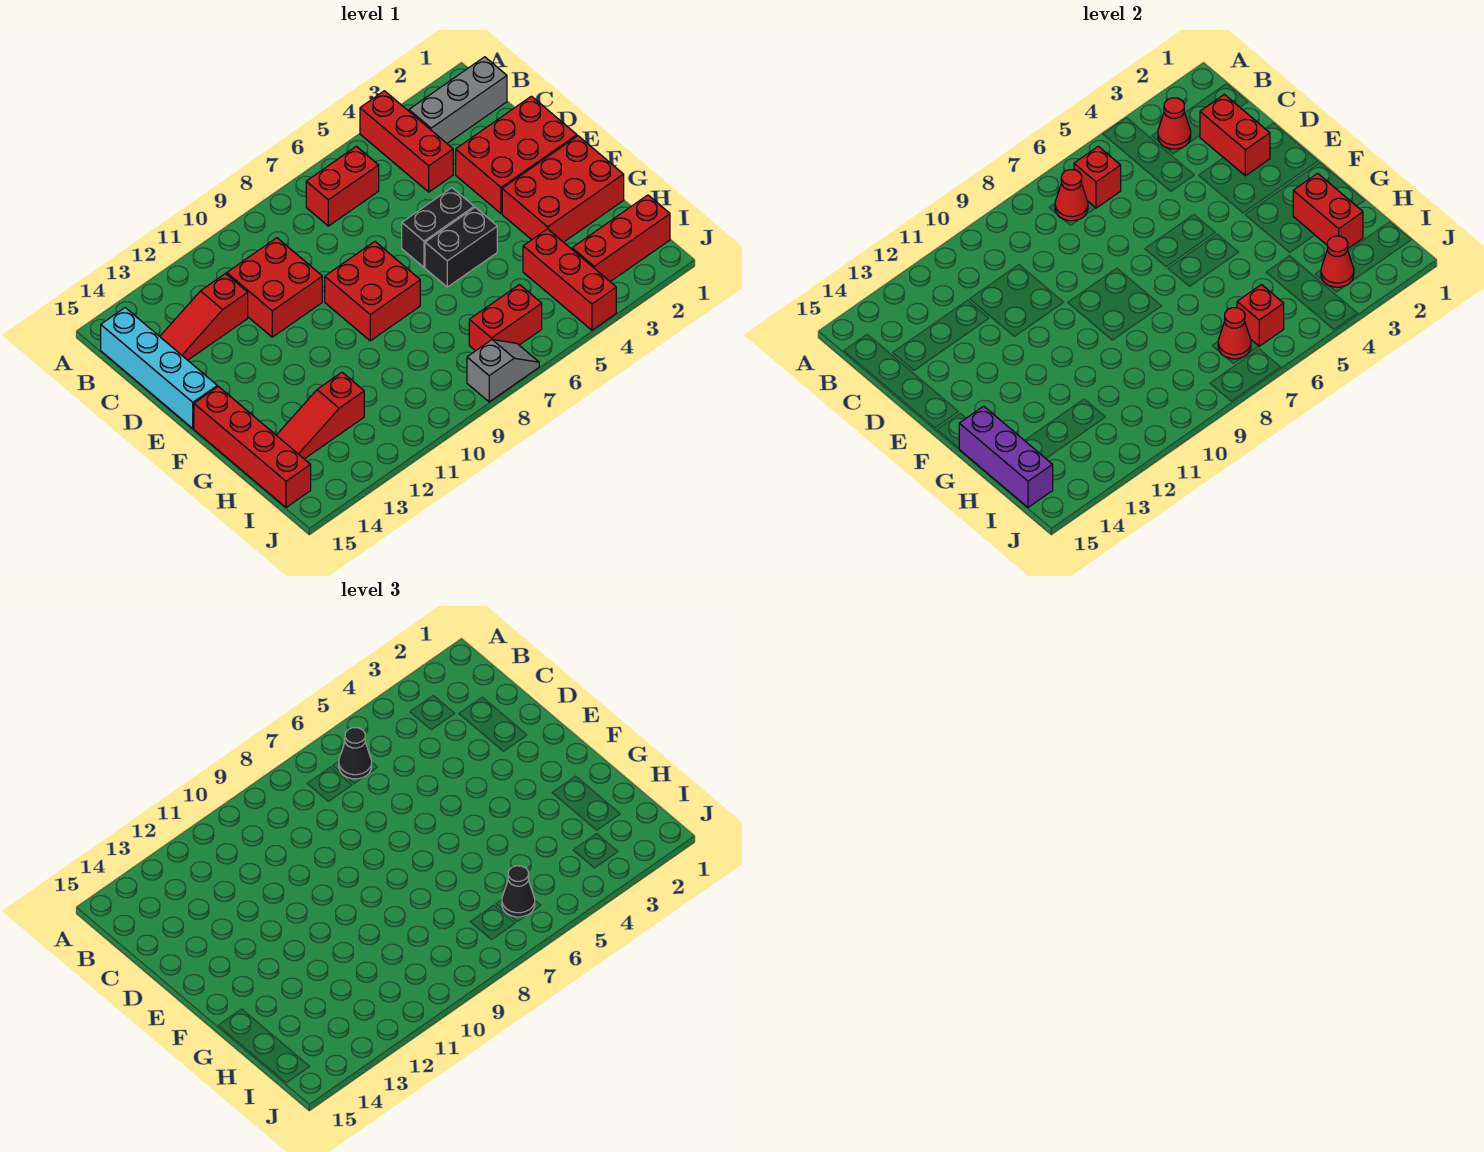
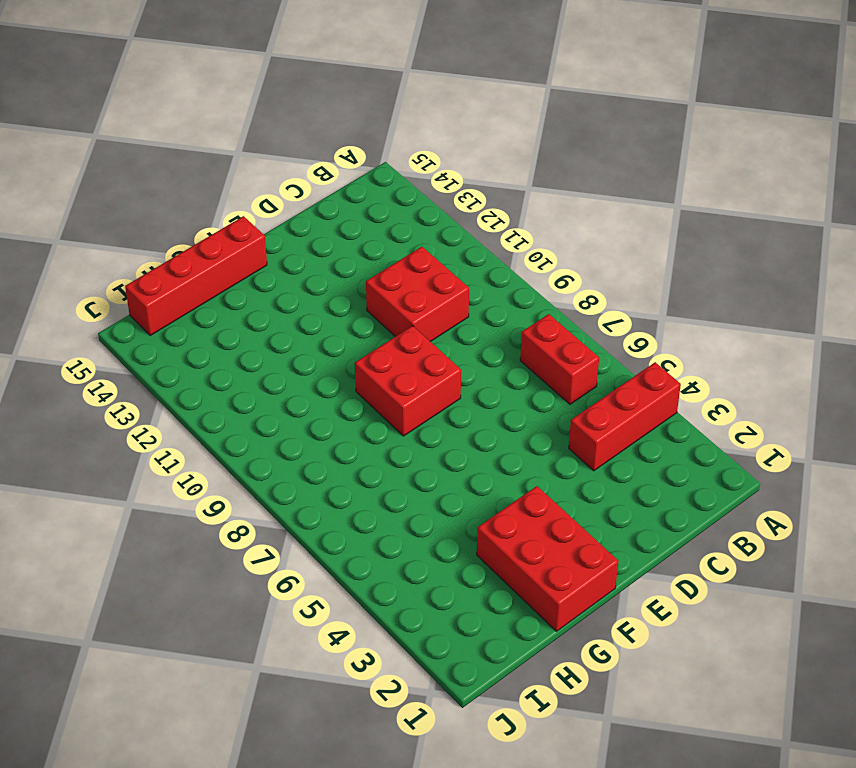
none -> grey brick B1:B3 level 1
none -> cyan brick B15:E15 level 1
none -> red slope C12:C14 level 1 top 12

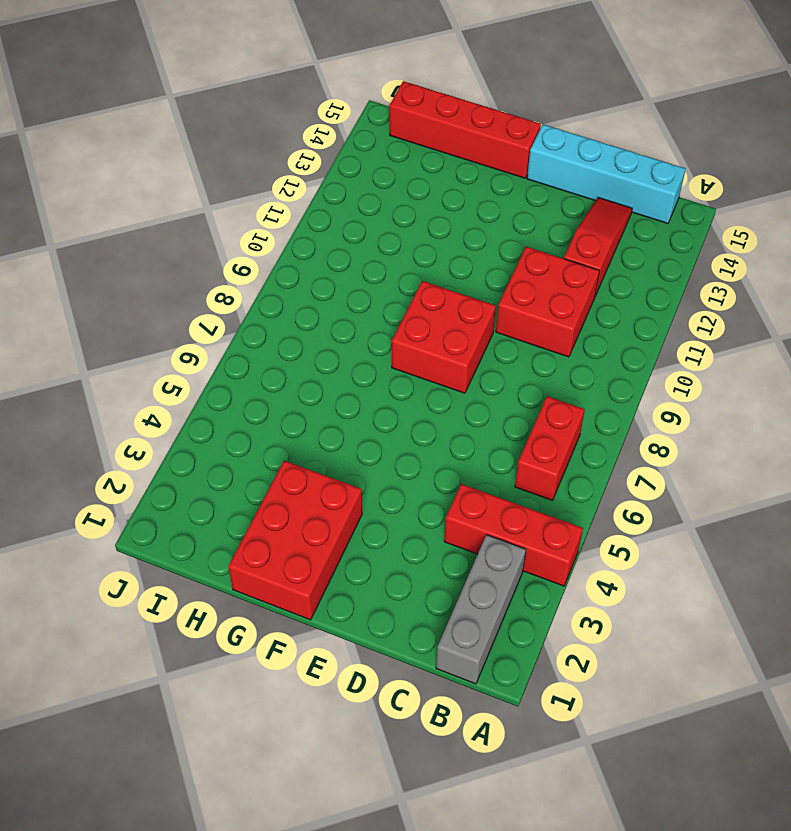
none -> red brick D1:E3 level 1
none -> black brick E5:E6 level 1
none -> black brick F5:F6 level 1

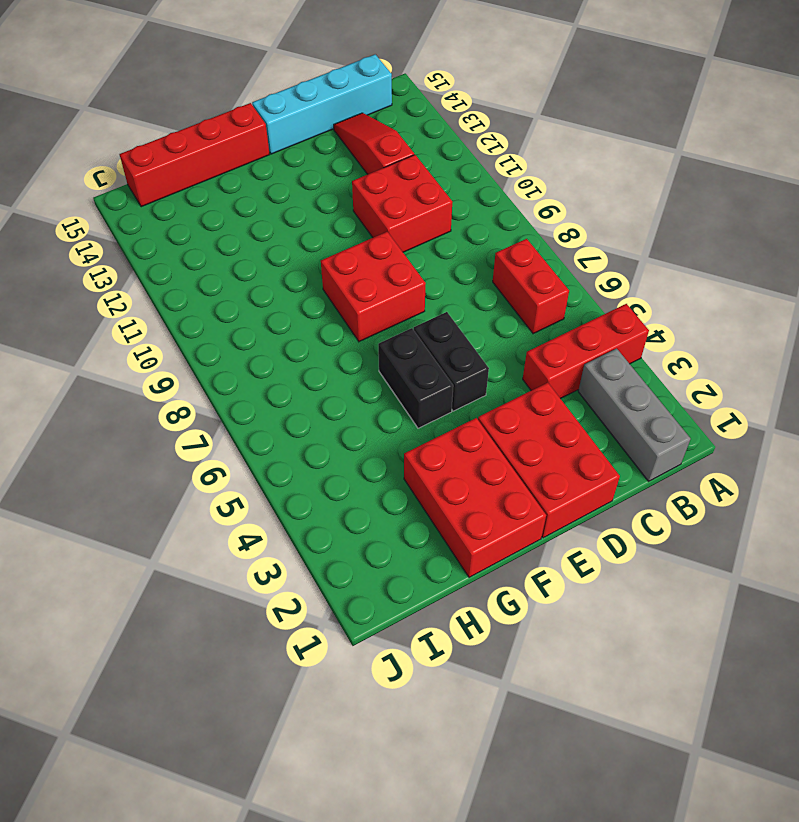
none -> red brick H4:J4 level 1
none -> red slope H12:H14 level 1 top 12
none -> red brick I1:I3 level 1

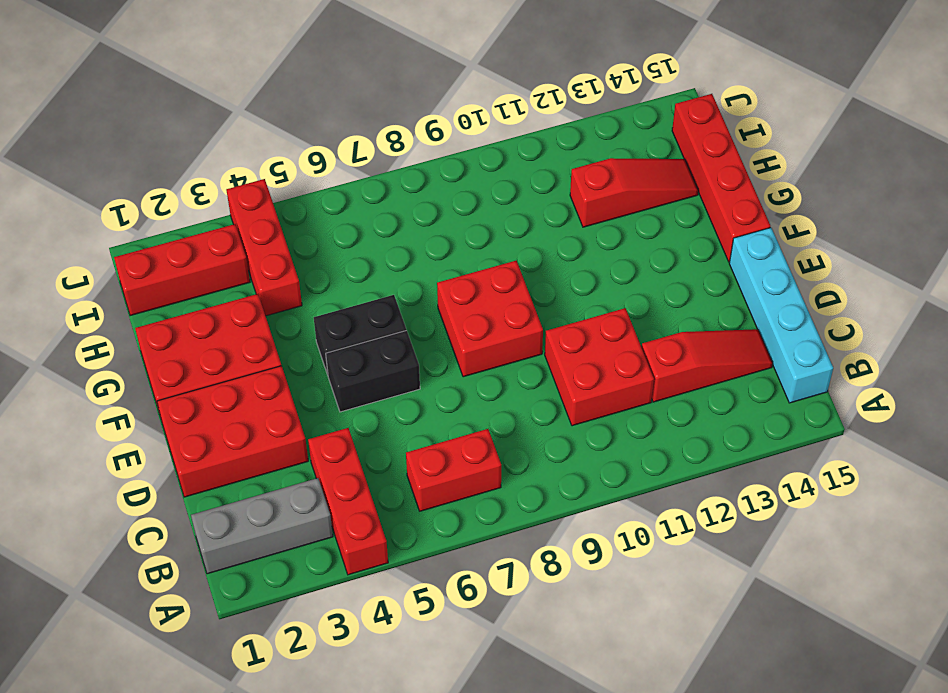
none -> red brick I6:I7 level 1
none -> grey slope J7:J8 level 1 top 8
none -> red cone B3 level 2

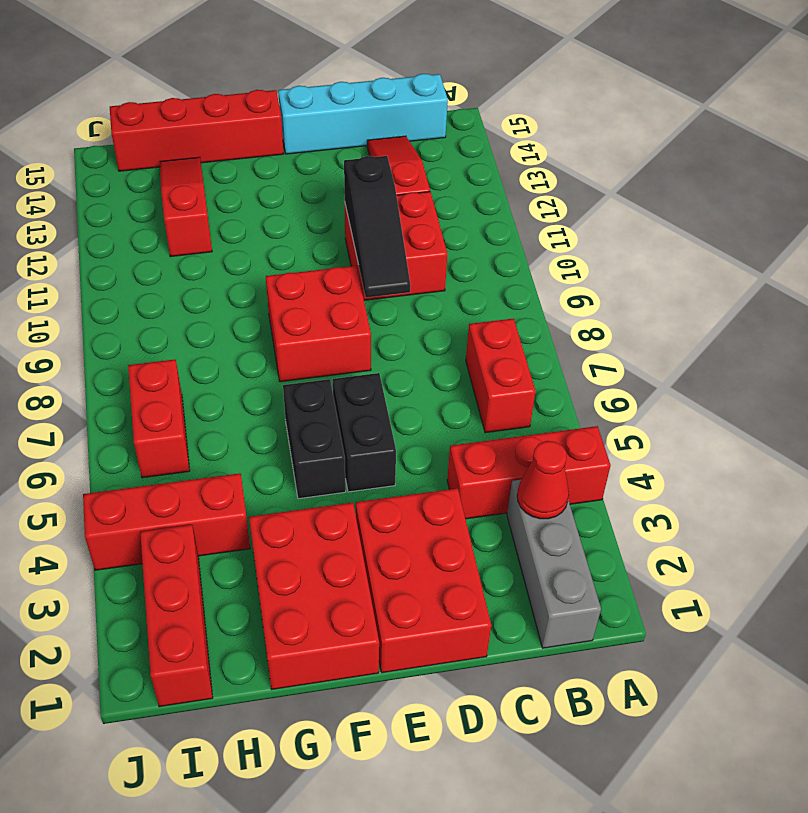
black slope D9:D11 level 2 top 11 -> none
none -> grey slope J7:J8 level 1 top 8
none -> red brick B6 level 2
none -> red cone B7 level 2

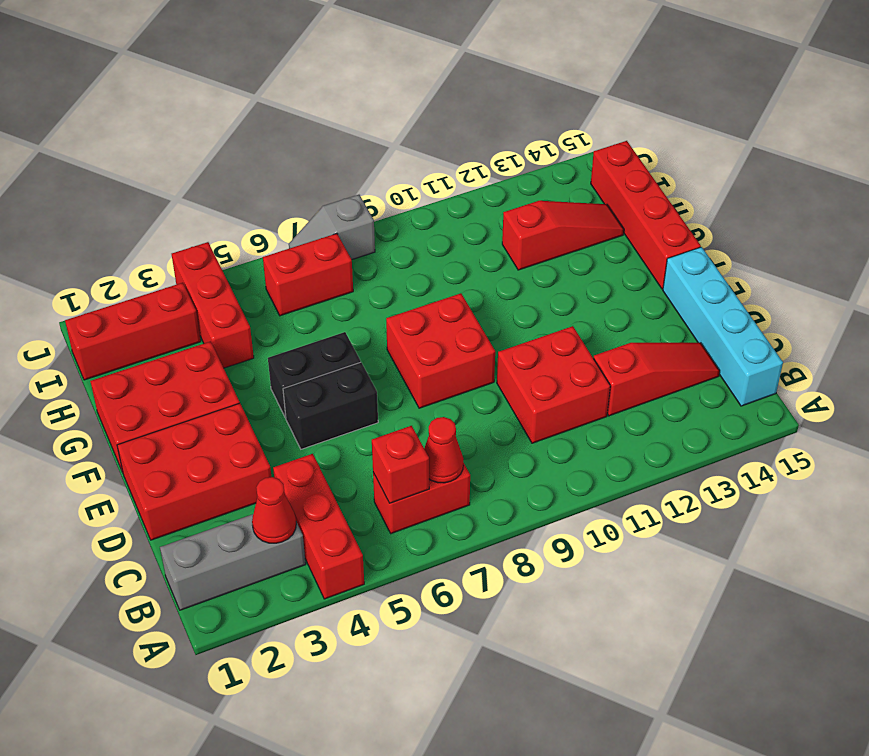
none -> red brick C2:D2 level 2
none -> red brick G2:H2 level 2
none -> purple brick G15:I15 level 2

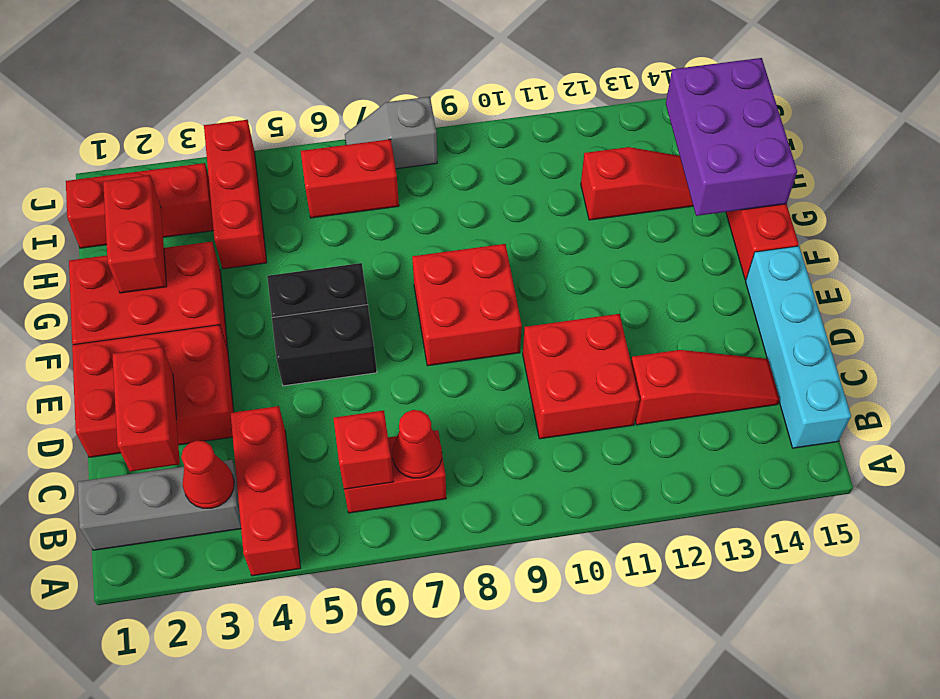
purple brick G14:I15 level 2 -> purple brick G15:I15 level 2
none -> red cone I3 level 2
none -> red brick I6 level 2
none -> red cone I7 level 2

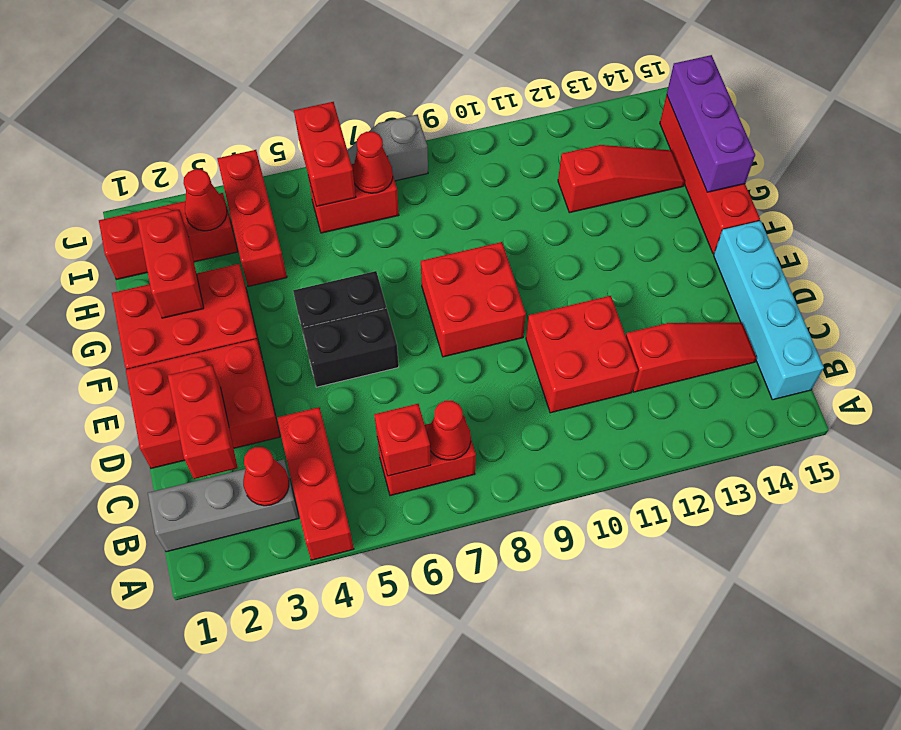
red brick I6:J6 level 2 -> red brick I6 level 2
none -> black cone B6 level 3
none -> black cone I6 level 3

